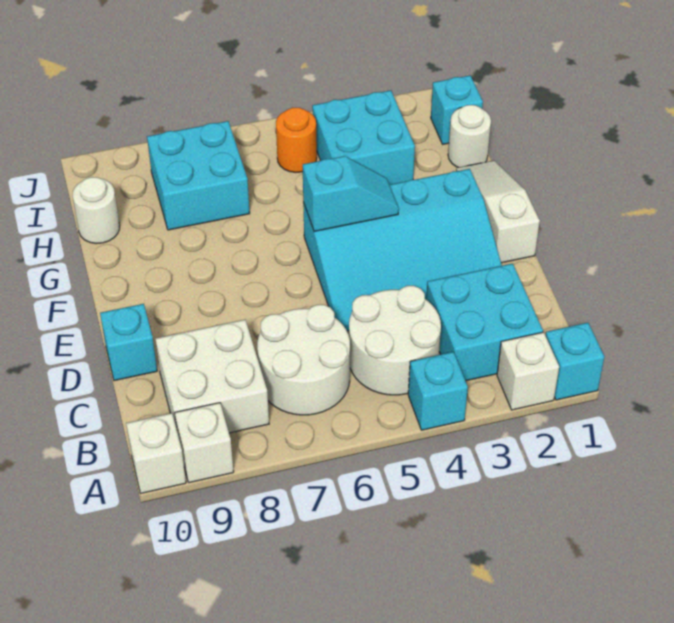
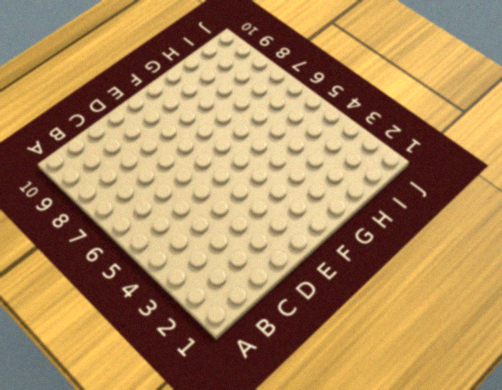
none -> cyan brick A1 level 1
none -> white brick A2 level 1
none -> cyan brick A4 level 1

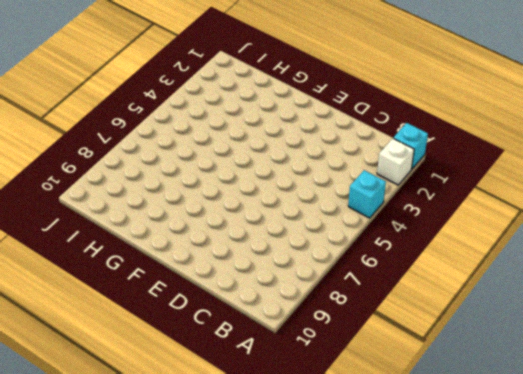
none -> white brick A9 level 1
none -> white brick A10 level 1
none -> cyan brick B2:C3 level 1

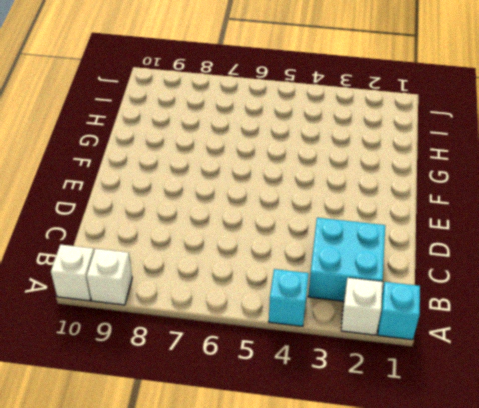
none -> white round brick B4:C5 level 1
none -> white round brick B6:C7 level 1
none -> white brick B8:C9 level 1

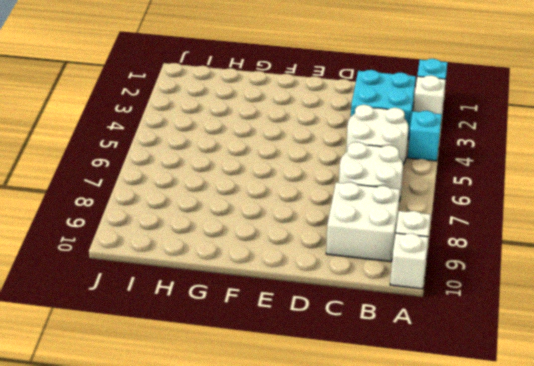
none -> cyan slope D2:F5 level 1 top F
none -> cyan brick D10 level 1
none -> white slope E1:G1 level 1 top E

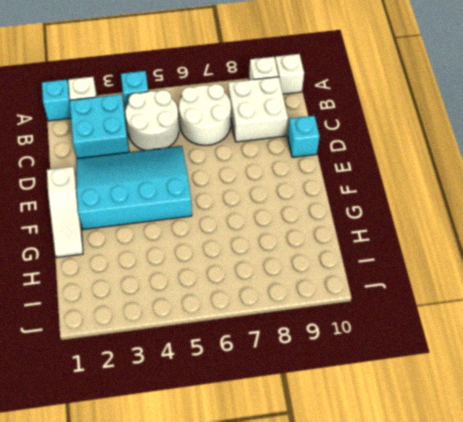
none -> white round brick H1 level 1
none -> cyan brick H3:I4 level 1
none -> cyan brick H7:I8 level 1

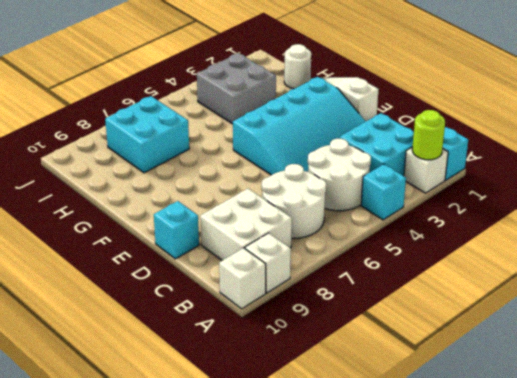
lime round brick A2 level 2 -> none
grey brick H3:I4 level 1 -> cyan brick H3:I4 level 1
none -> white round brick H10 level 1
none -> cyan brick I1 level 1
none -> orange round brick I5 level 1

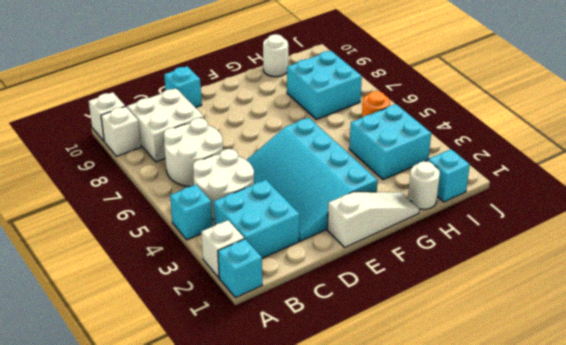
none -> cyan slope F4:F5 level 2 top 5

